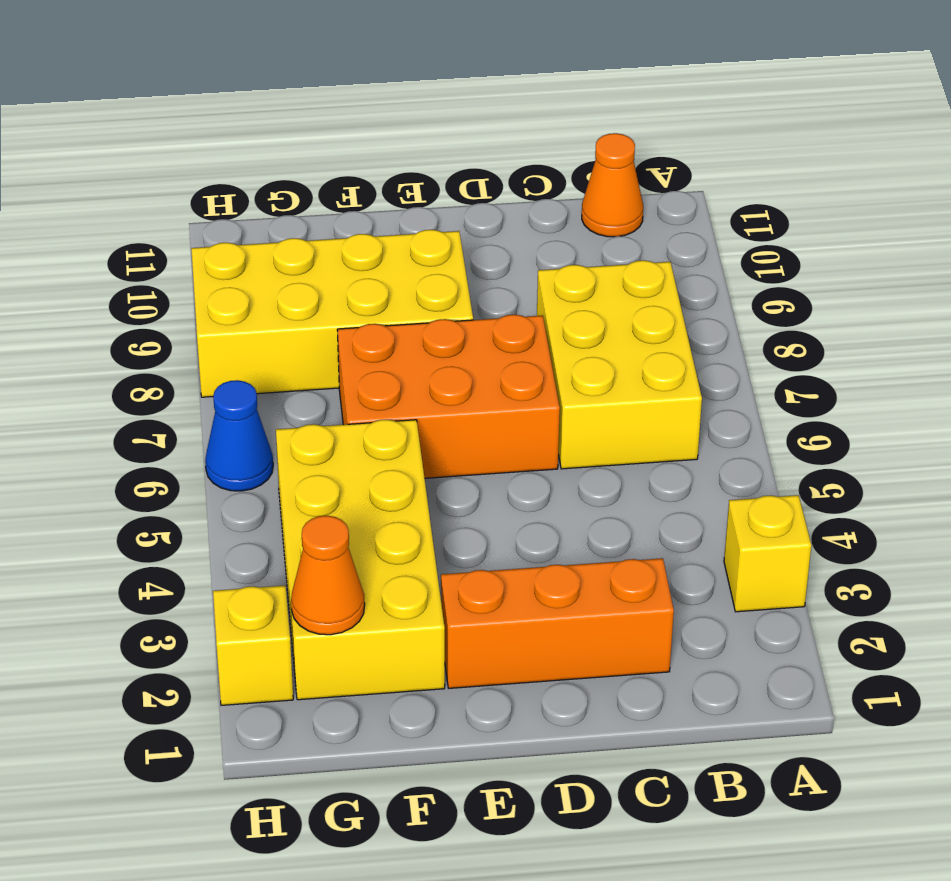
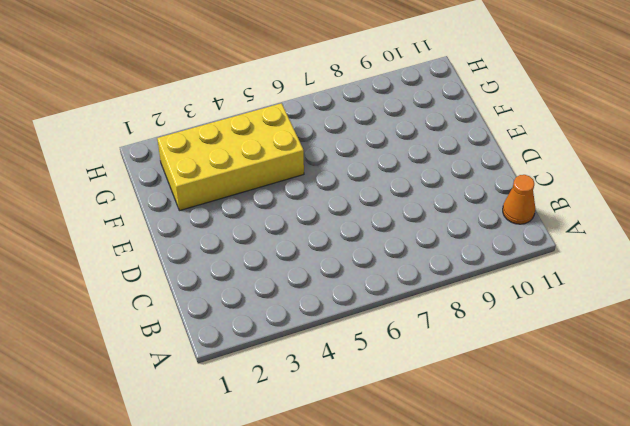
none -> yellow brick A3 level 1
none -> yellow brick B6:C8 level 1

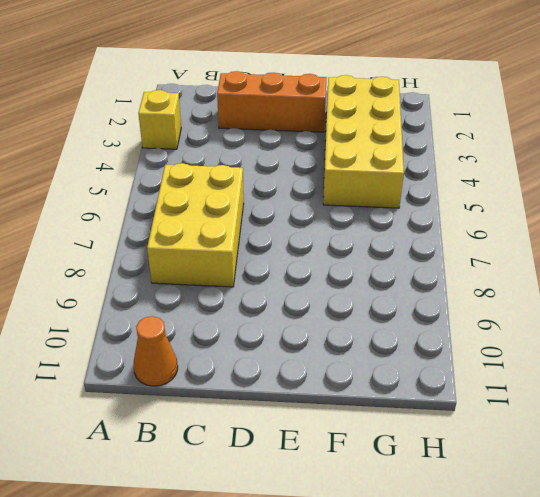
none -> orange brick D6:F7 level 1
none -> yellow brick E8:H9 level 1

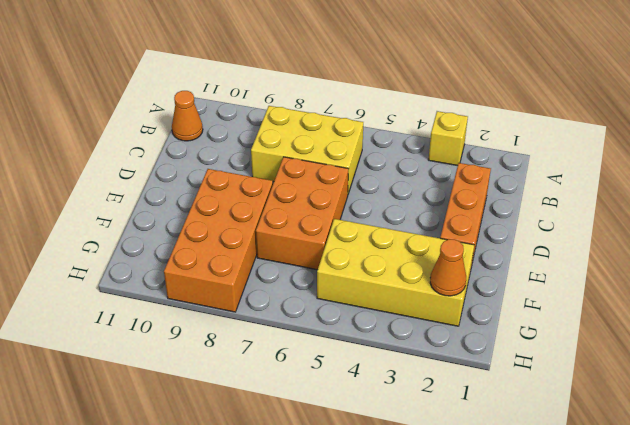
orange brick E8:H9 level 1 -> yellow brick E8:H9 level 1
none -> yellow brick H2 level 1
none -> blue cone H6 level 1

